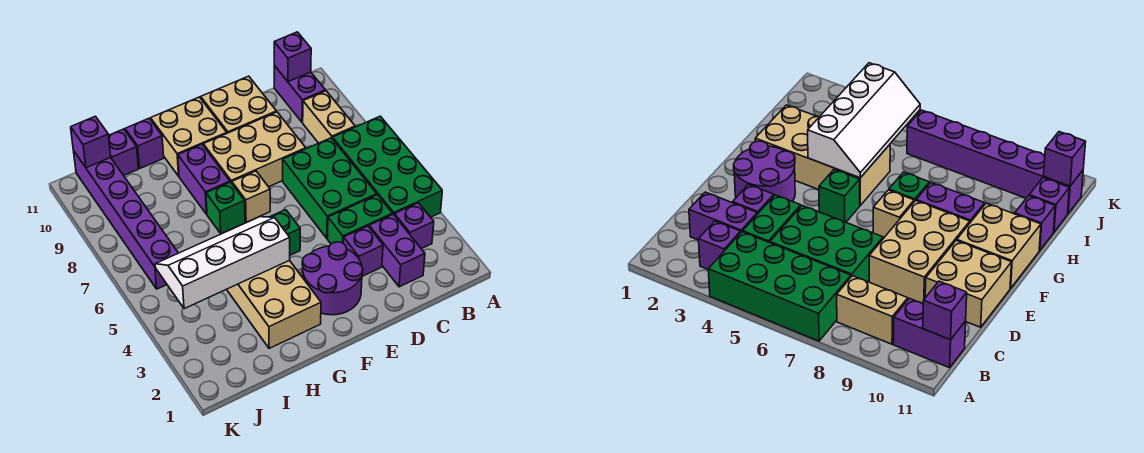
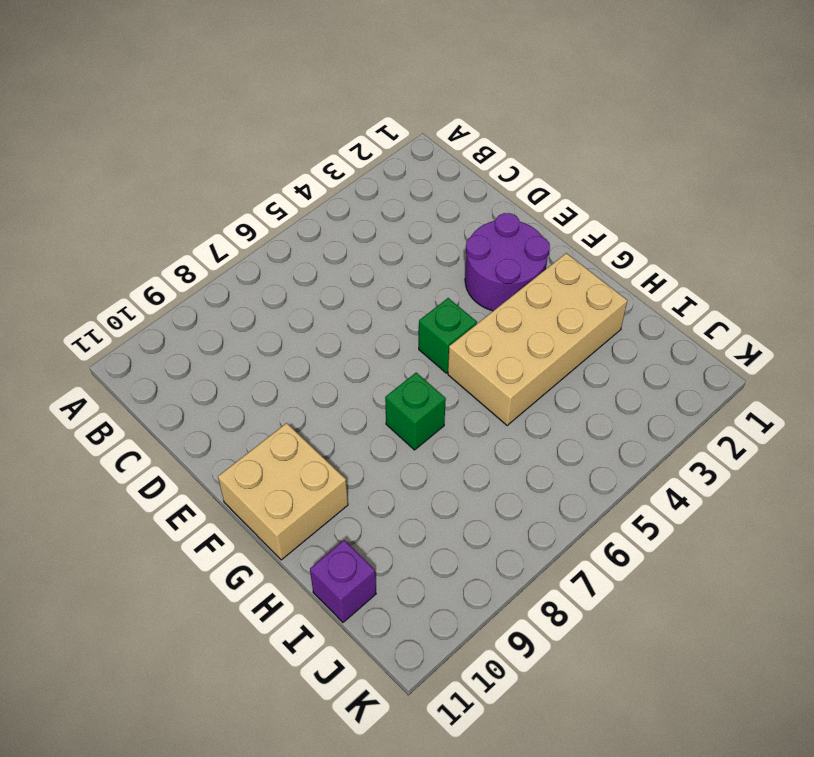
none -> green brick A4:B7 level 1
none -> purple brick B3 level 1
none -> tan brick B8:B9 level 1

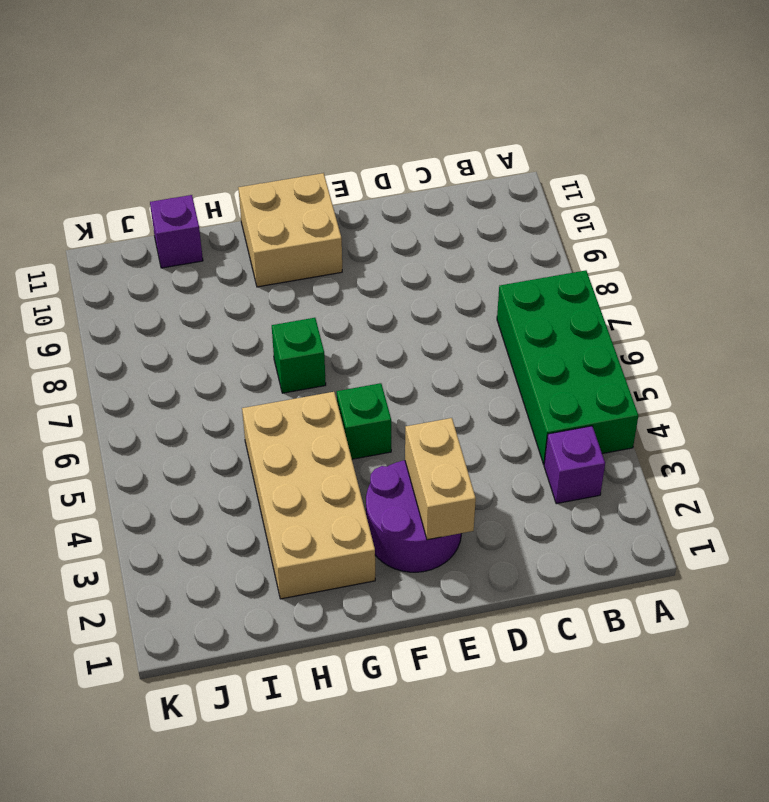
tan brick E2:E3 level 2 -> tan brick B8:B9 level 1
none -> purple brick B10:B11 level 1
none -> purple brick C2:C3 level 1
none -> green brick C4:D4 level 1

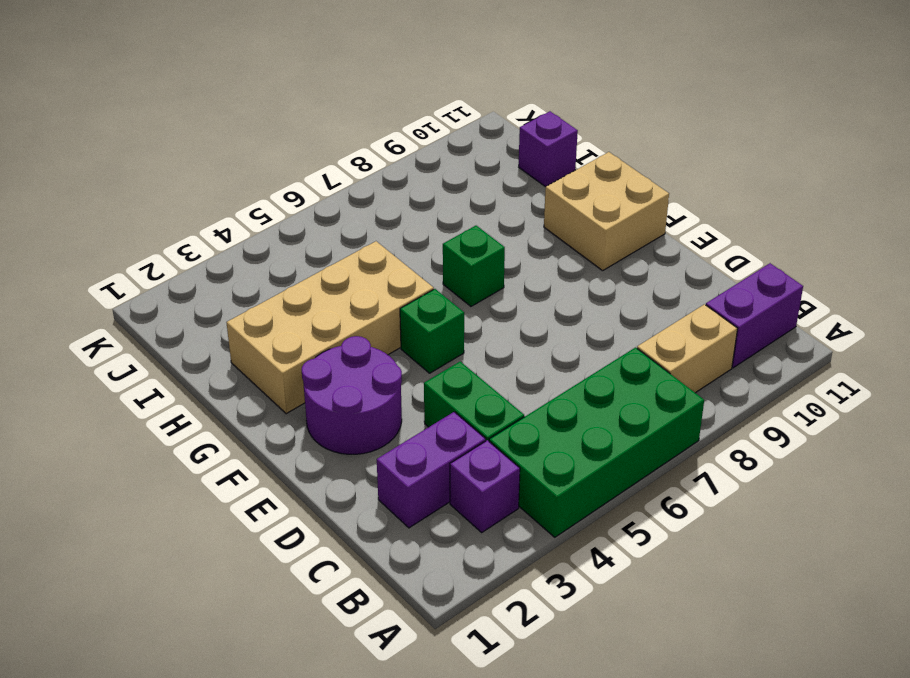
none -> green brick C5:D7 level 1
none -> purple brick D3 level 1
none -> tan brick D8:F9 level 1

